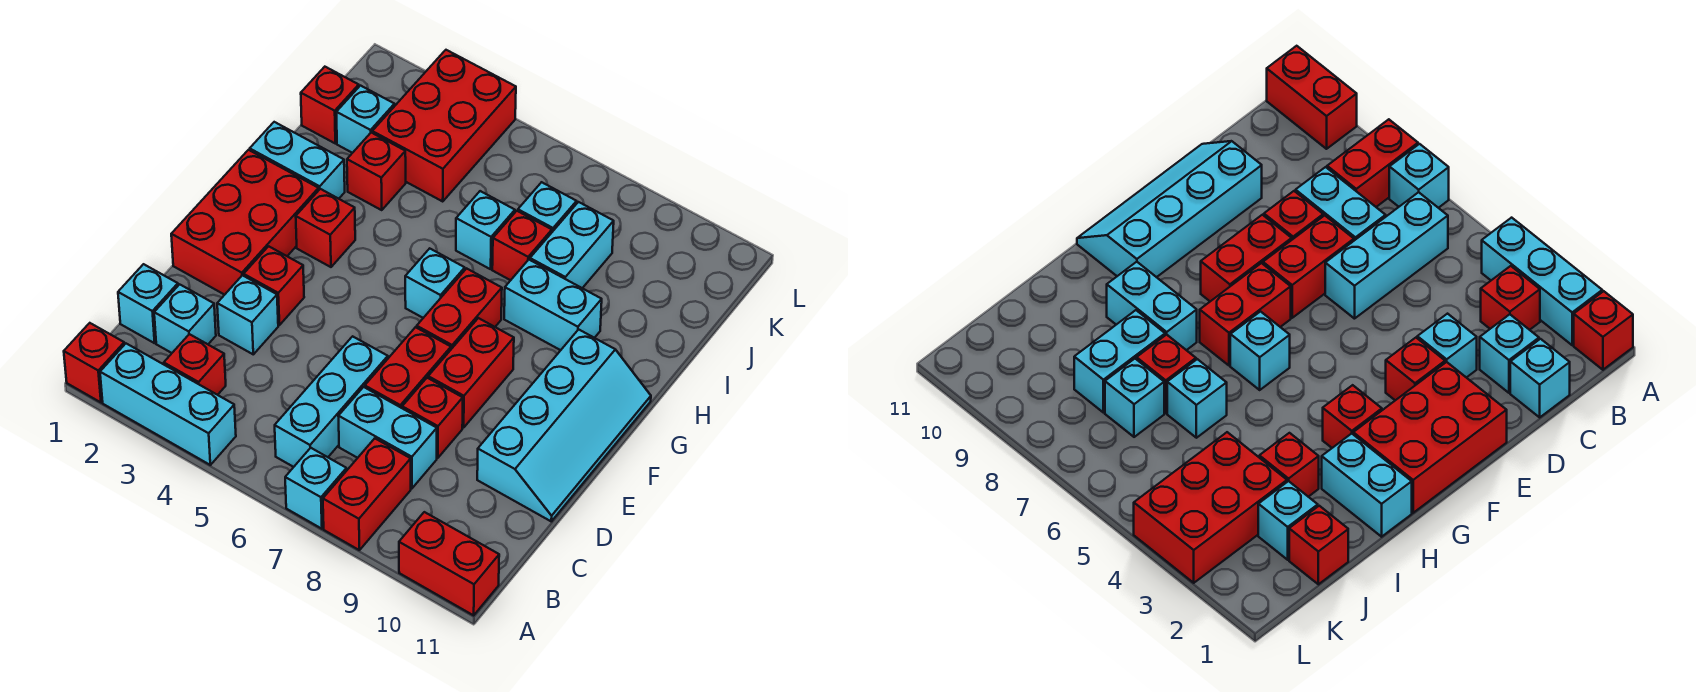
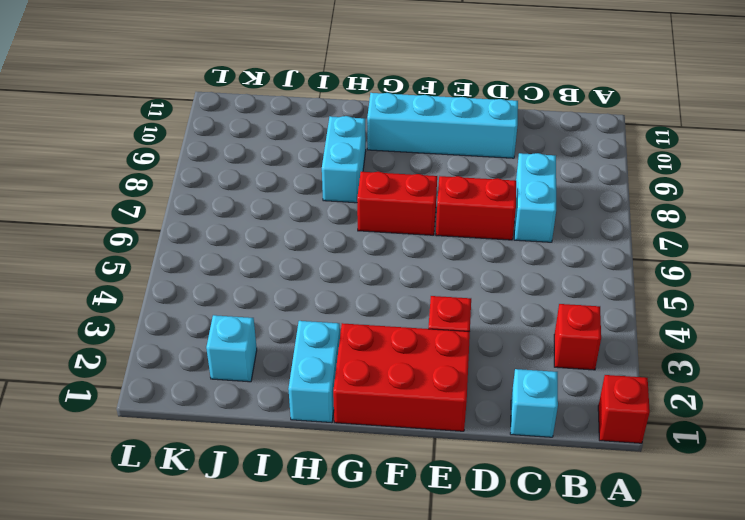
none -> cyan brick A2:A4 level 1
none -> cyan brick A7 level 1
none -> red brick A8:B8 level 1
none -> red brick A10:A11 level 1

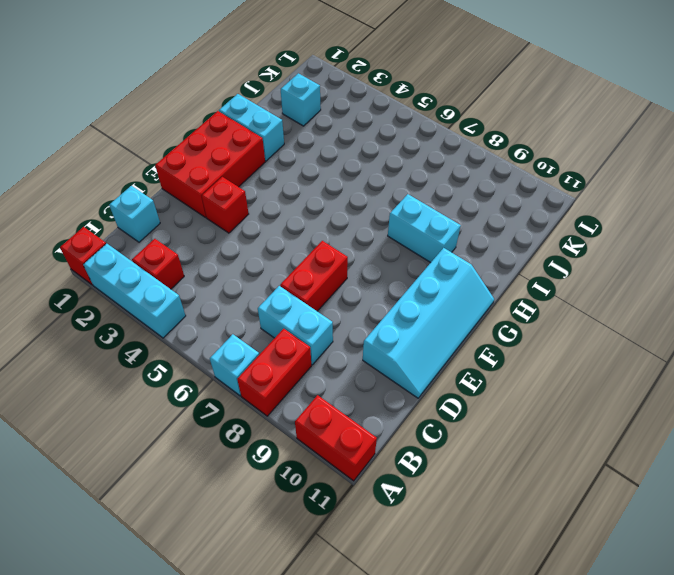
none -> cyan brick B6:D6 level 1
none -> cyan brick C2 level 1
none -> cyan brick D3 level 1
none -> red brick D8 level 1

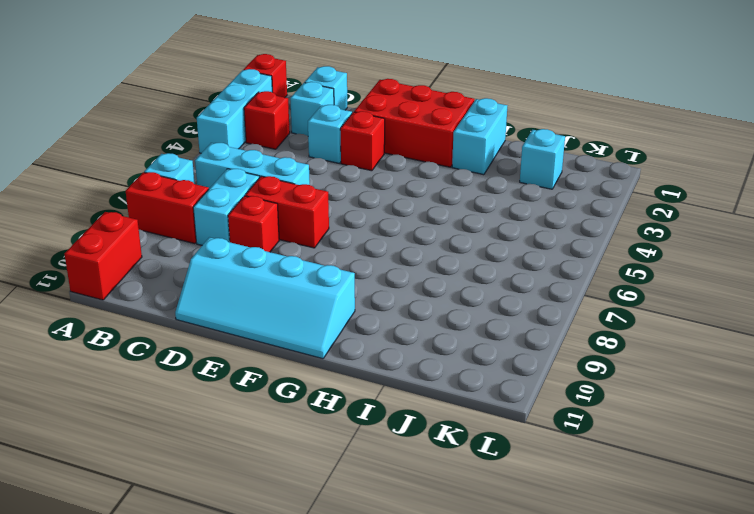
none -> red brick E8:F8 level 1
none -> red brick F7:G7 level 1
none -> red brick G3 level 1
none -> cyan brick G6 level 1

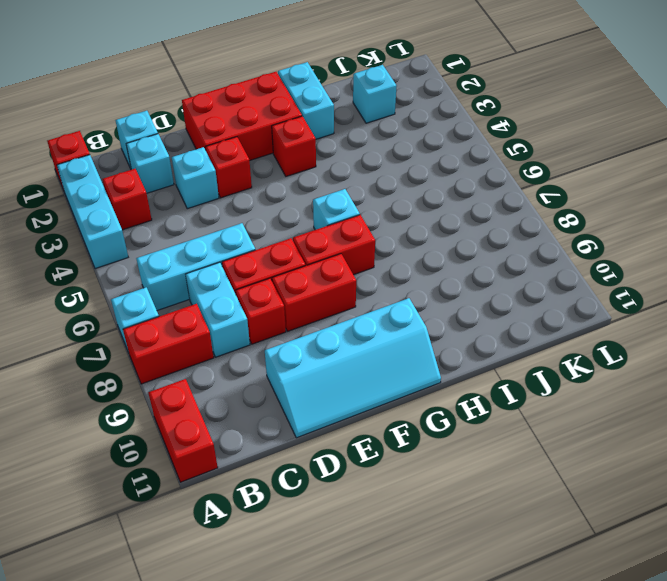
none -> cyan brick H8:H9 level 1
none -> red brick I3 level 1
none -> cyan brick I6 level 1
none -> red brick I7 level 1

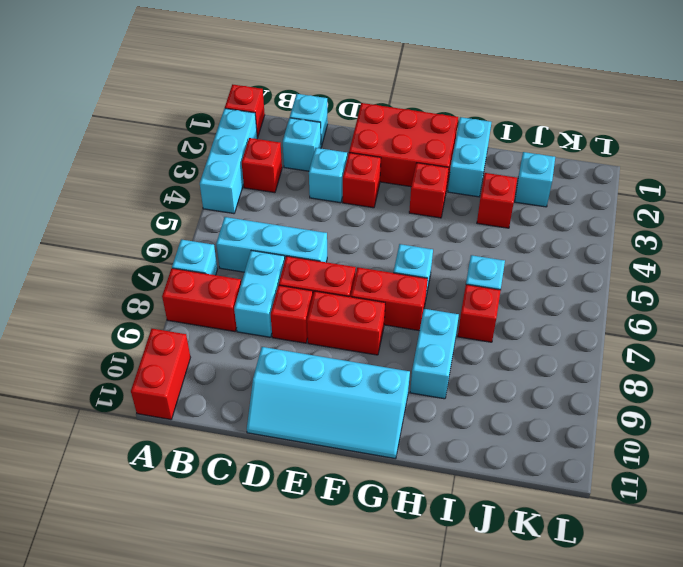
none -> cyan brick I8:J8 level 1
none -> red brick J1 level 1
none -> red brick J3:L4 level 1
none -> cyan brick J7 level 1

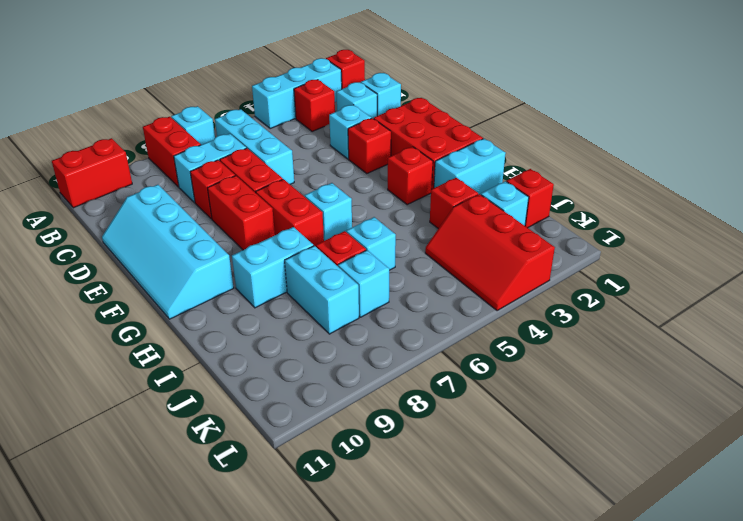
red slope J3:L4 level 1 top 3 -> red brick J3:L4 level 1

